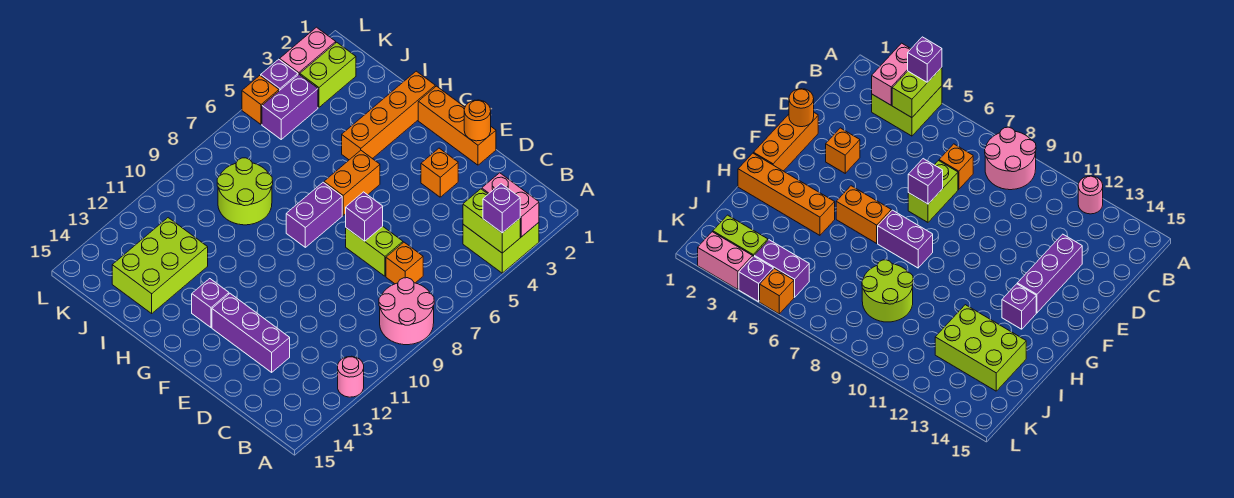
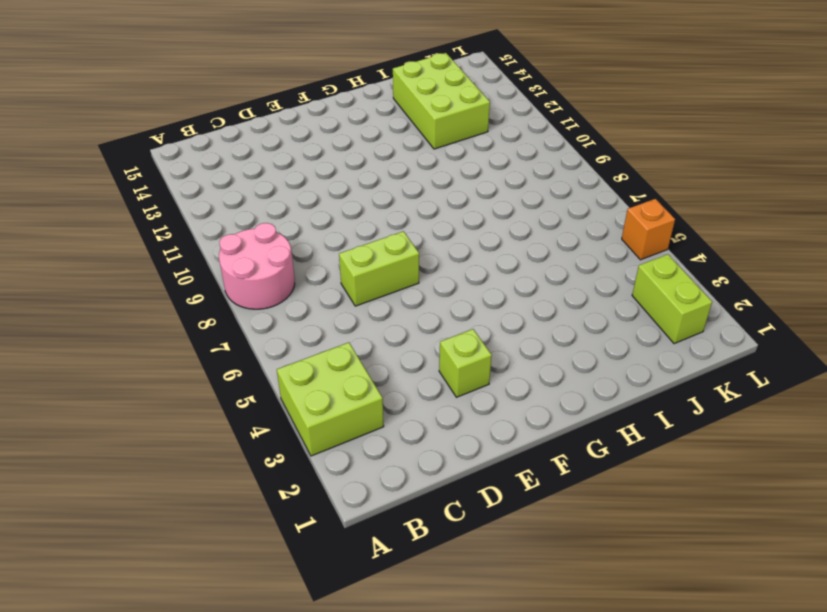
lime brick E3 level 1 -> orange brick E3 level 1
none -> pink round brick A12 level 1
none -> orange brick C7 level 1
none -> purple brick D13:F13 level 1

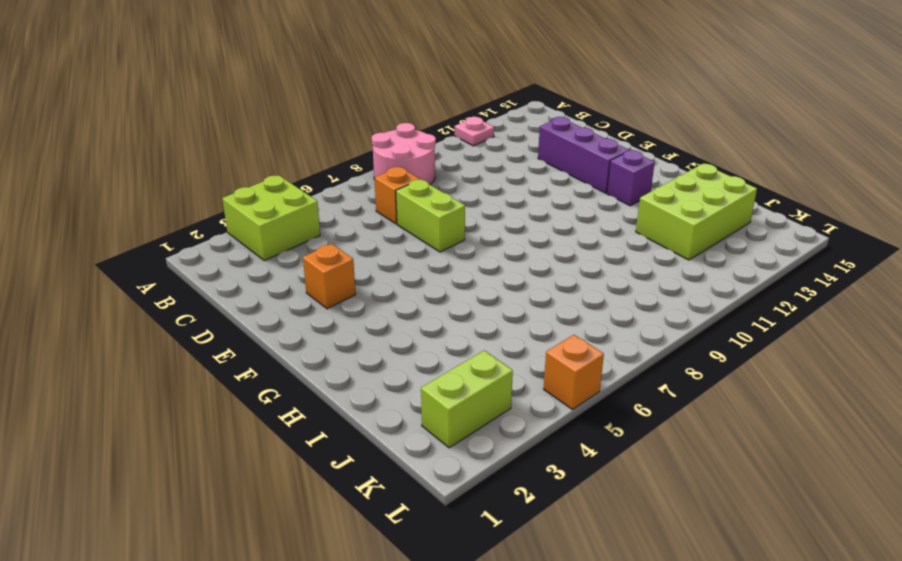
pink plate A12 level 1 -> pink round brick A12 level 1
none -> orange brick E1:G1 level 1
none -> orange brick G5:G6 level 1
none -> purple brick G7:G8 level 1

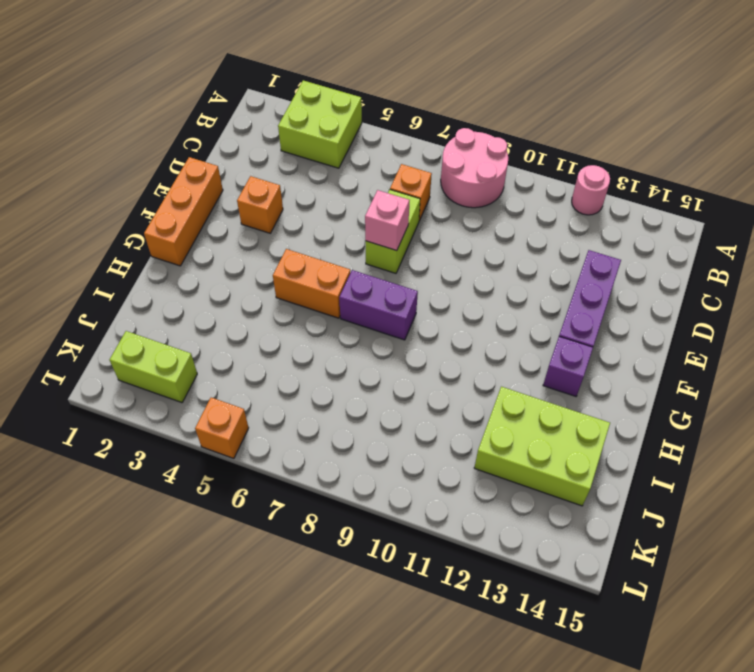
pink brick E7 level 2 -> purple brick E7 level 2
none -> orange brick H1:H4 level 1
none -> lime round brick I8:J9 level 1
none -> purple brick K4:K5 level 1

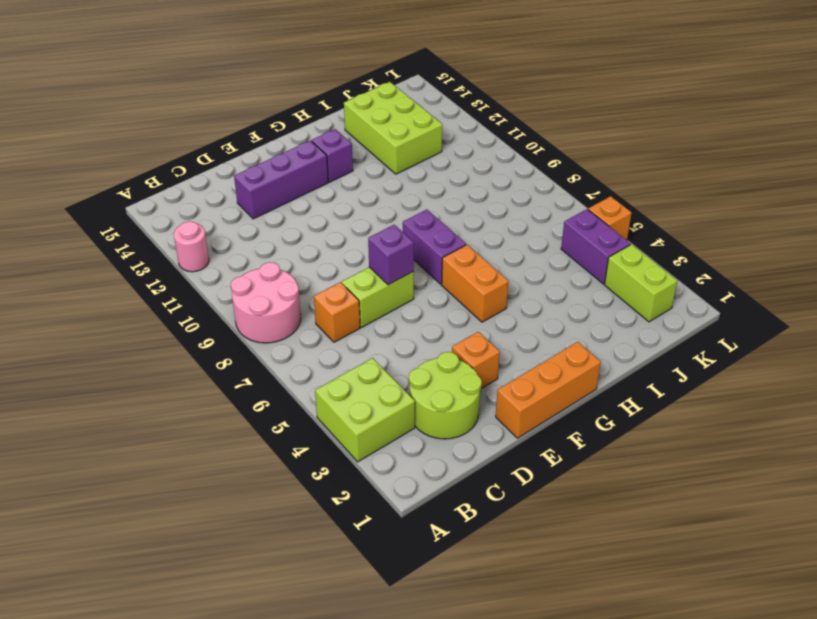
lime round brick C2:D3 level 1 -> lime round brick I8:J9 level 1
none -> orange brick H1:H4 level 1
none -> pink brick L2:L3 level 1
none -> purple brick L4 level 1

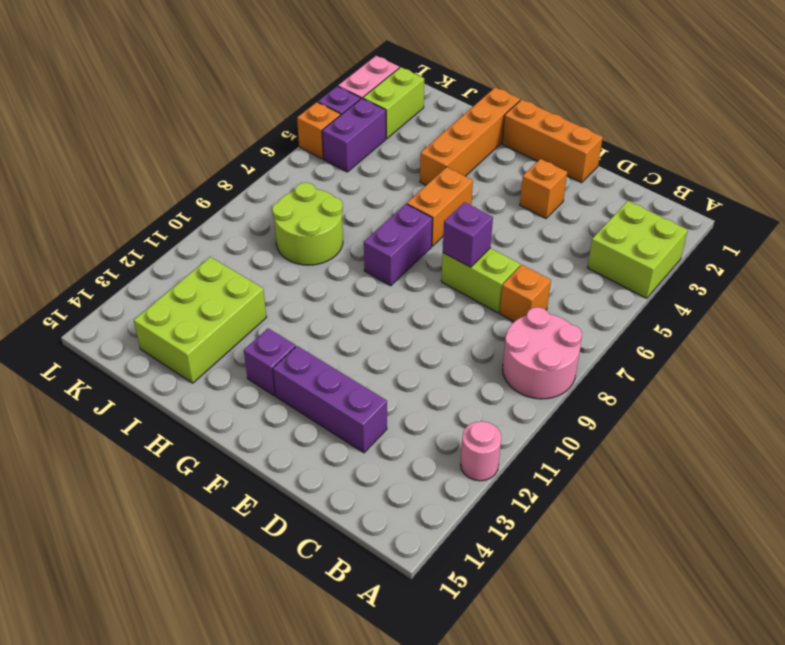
none -> pink brick A3:B3 level 2
none -> lime brick A4:B4 level 2
none -> orange round brick E1 level 2

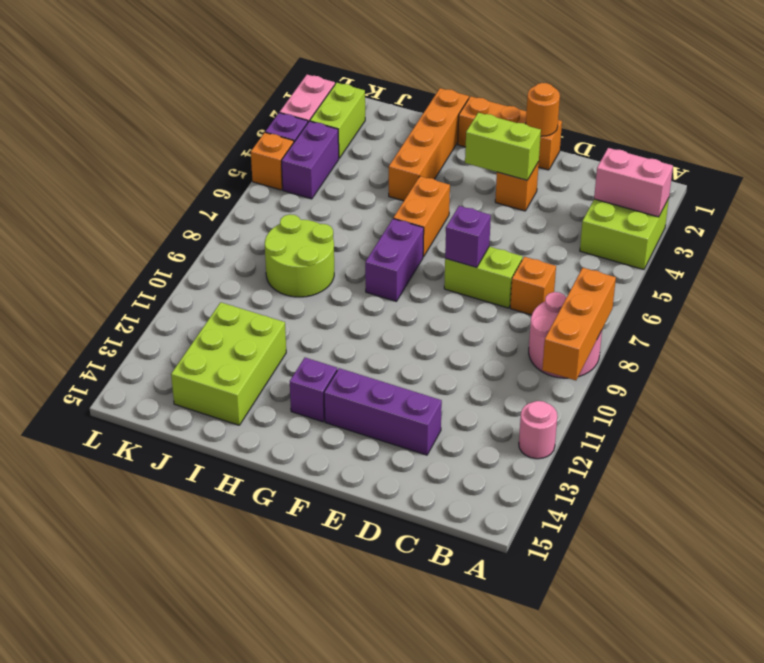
orange brick A8:A10 level 2 -> none
lime brick E3:F3 level 2 -> lime brick A4:B4 level 2
none -> purple brick A4 level 3

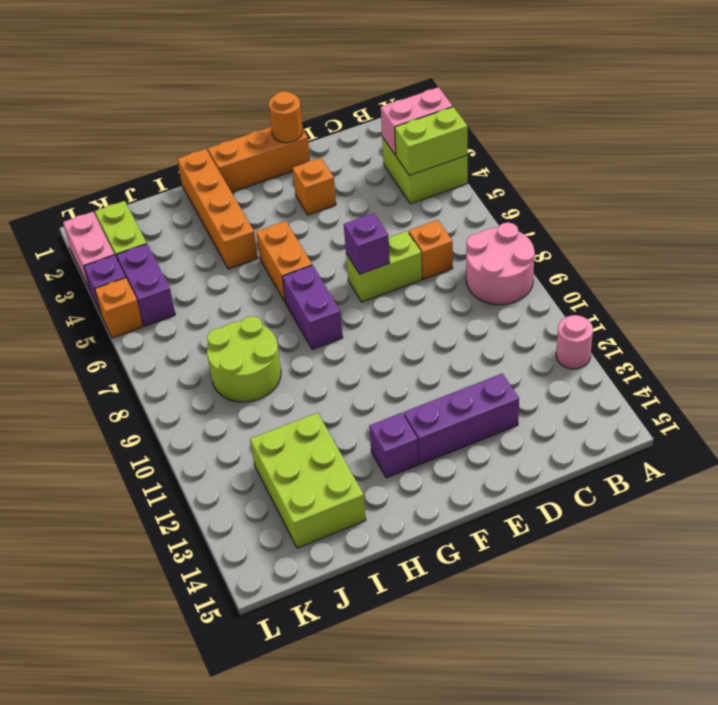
none -> purple brick A4 level 3

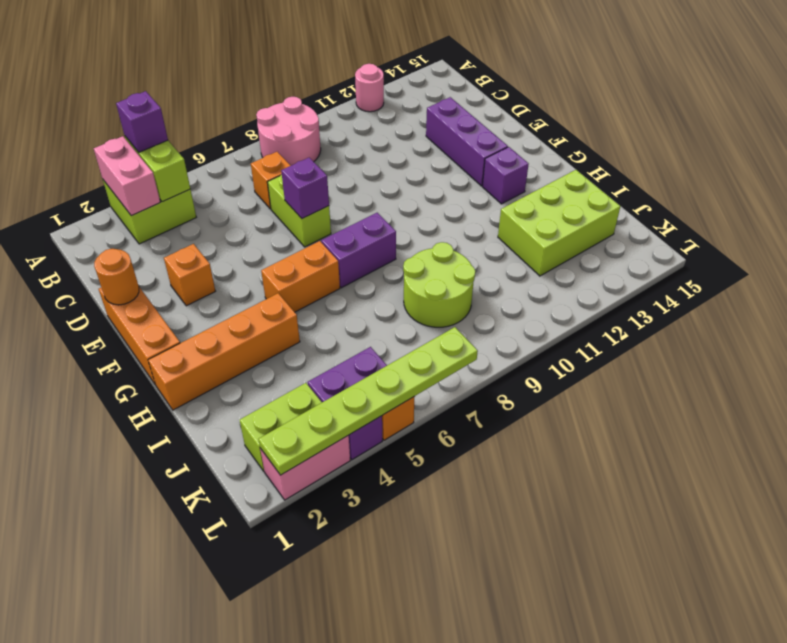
lime plate L2:L7 level 2 -> none

